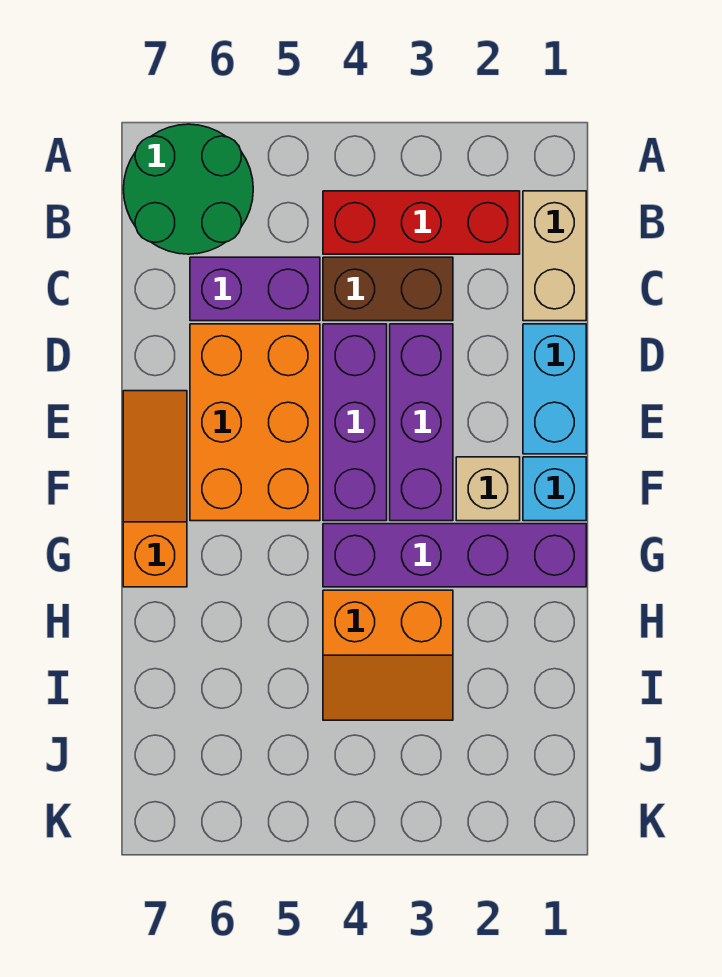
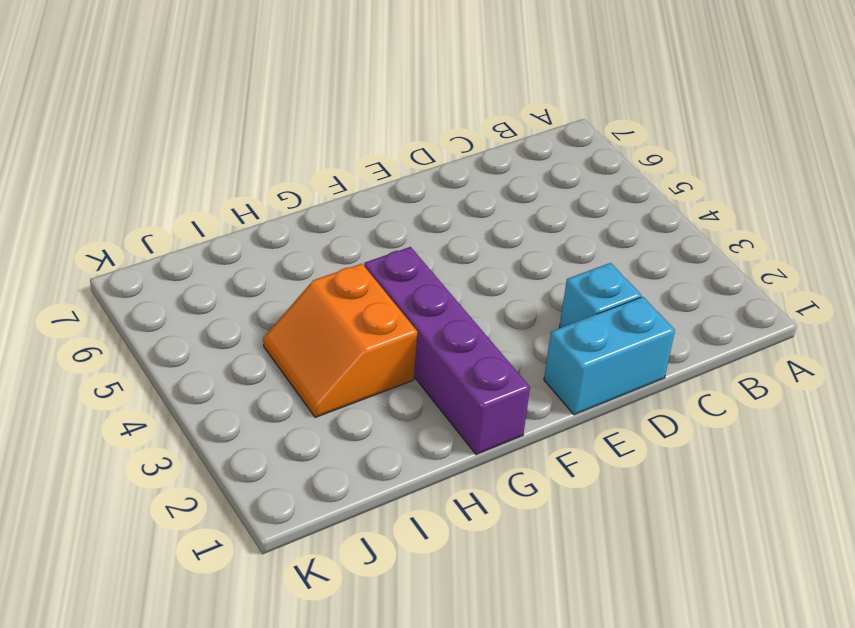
cyan brick D2 level 1 -> cyan brick F1 level 1
none -> green round brick A6:B7 level 1
none -> tan brick B1:C1 level 1
none -> red brick B2:B4 level 1

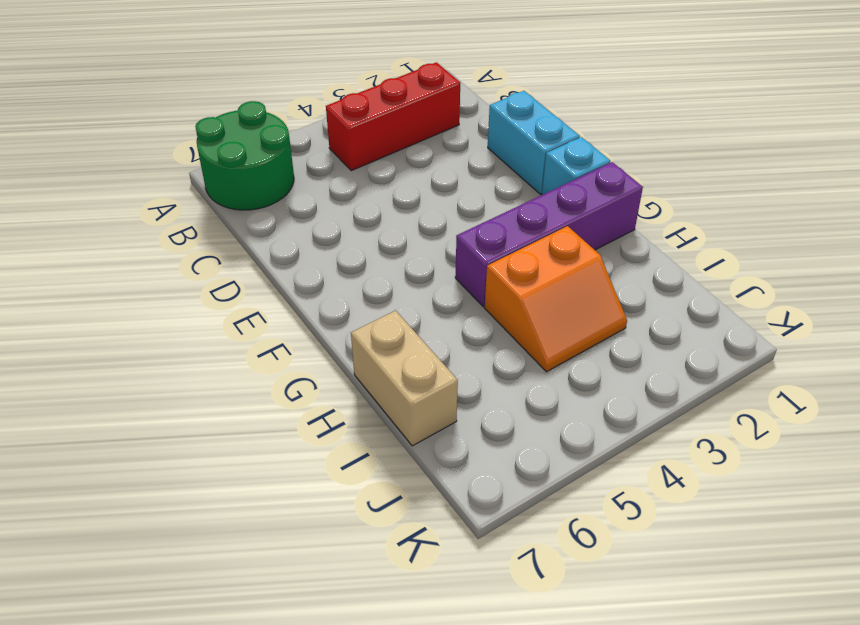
tan brick H7:I7 level 1 -> tan brick B1:C1 level 1
none -> brown brick C3:C4 level 1
none -> purple brick C5:C6 level 1
none -> purple brick D3:F3 level 1

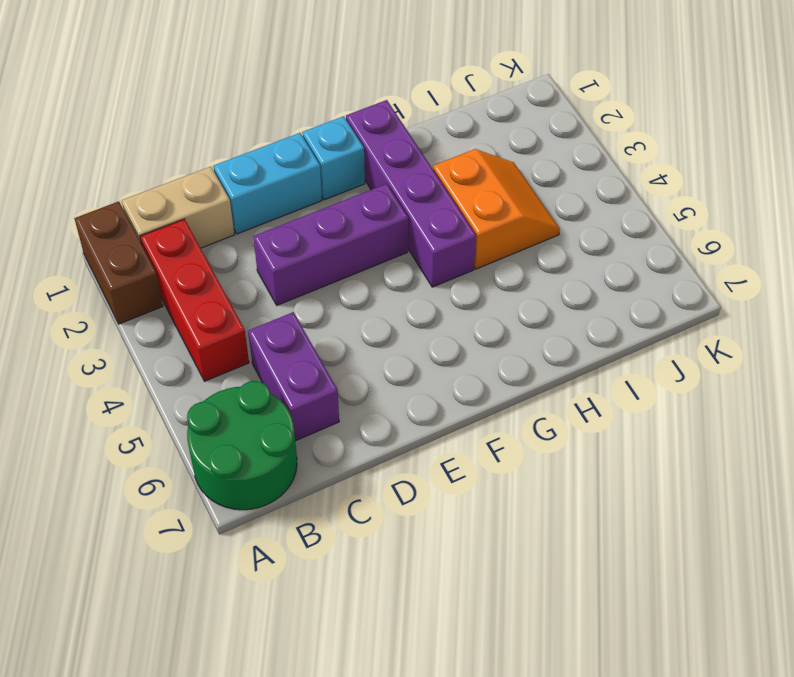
brown brick A1:A2 level 1 -> brown brick C3:C4 level 1
none -> purple brick D4:F4 level 1
none -> orange brick D5:F6 level 1
none -> orange slope E7:G7 level 1 top G

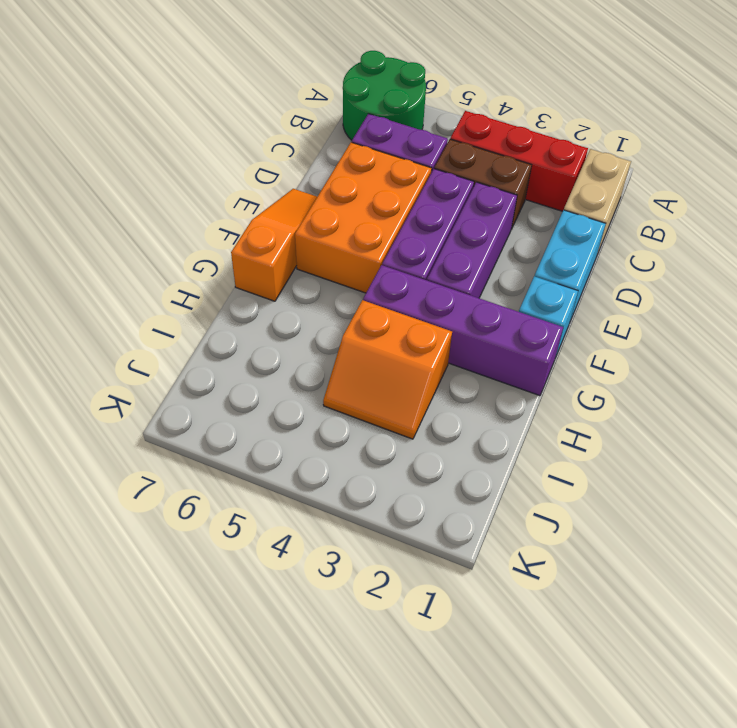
none -> tan brick F2 level 1

